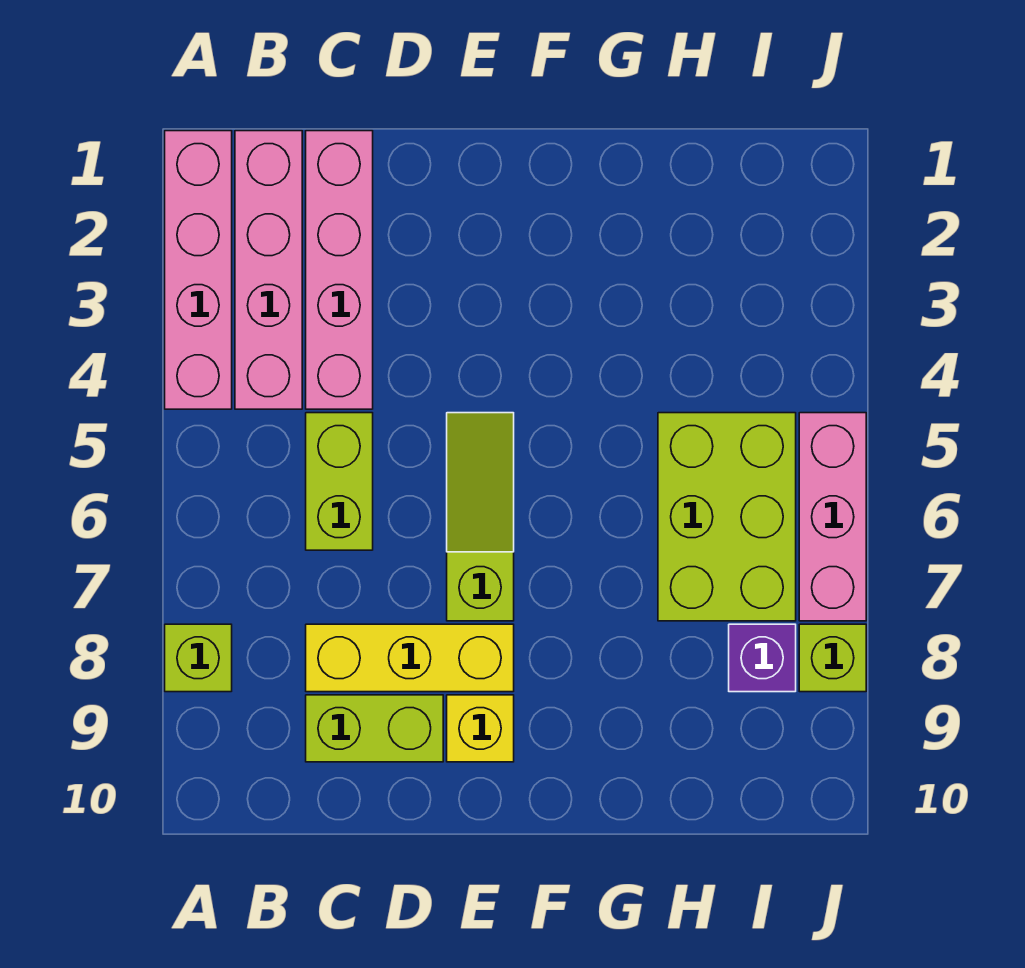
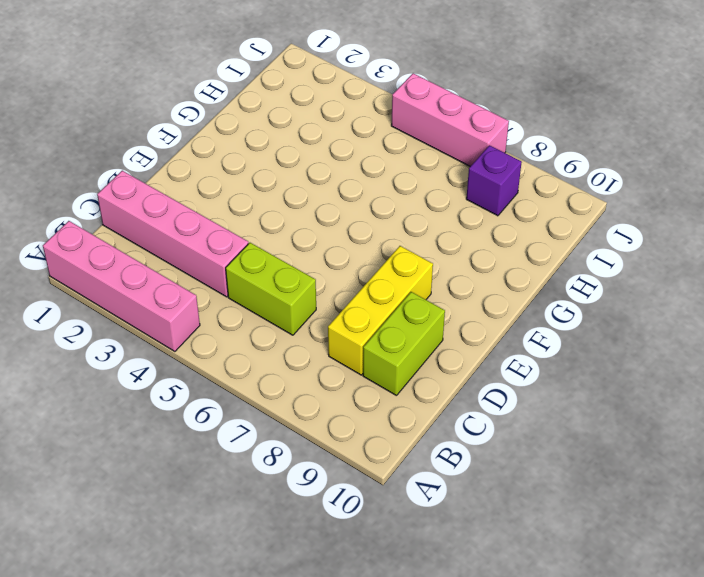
none -> lime brick A8 level 1
none -> pink brick B1:B4 level 1
none -> lime slope E5:E7 level 1 top 7

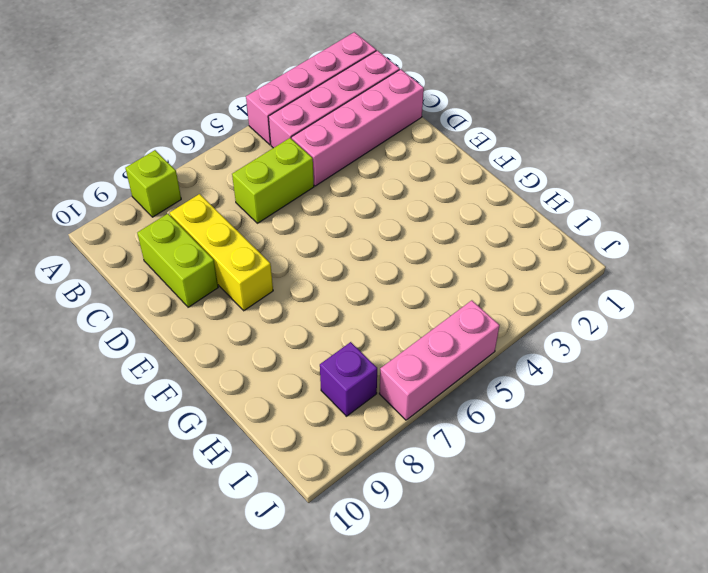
none -> lime slope E5:E7 level 1 top 7
none -> yellow brick E9 level 1
none -> lime brick H5:I7 level 1

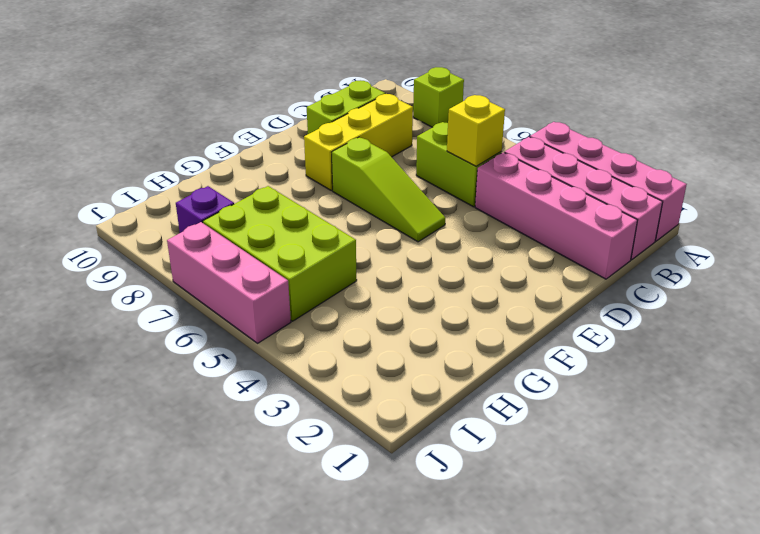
yellow brick C5 level 2 -> yellow brick E9 level 1
none -> lime brick J8 level 1

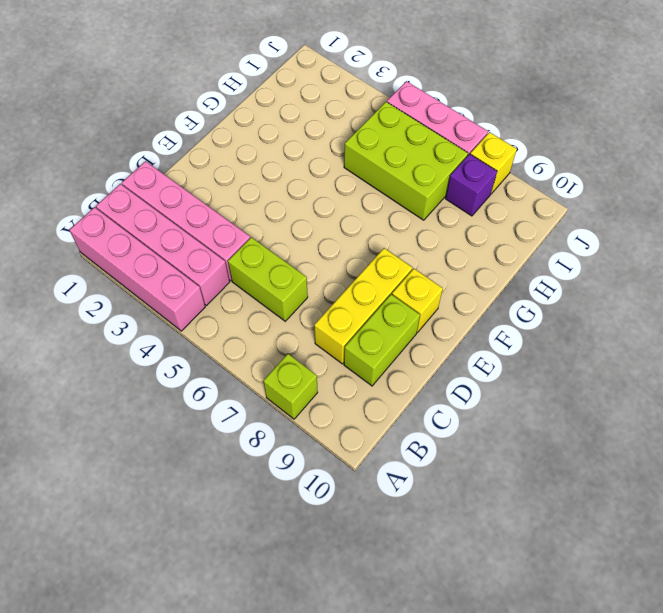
yellow brick J8 level 1 -> lime brick J8 level 1
none -> lime slope E5:E7 level 1 top 7

